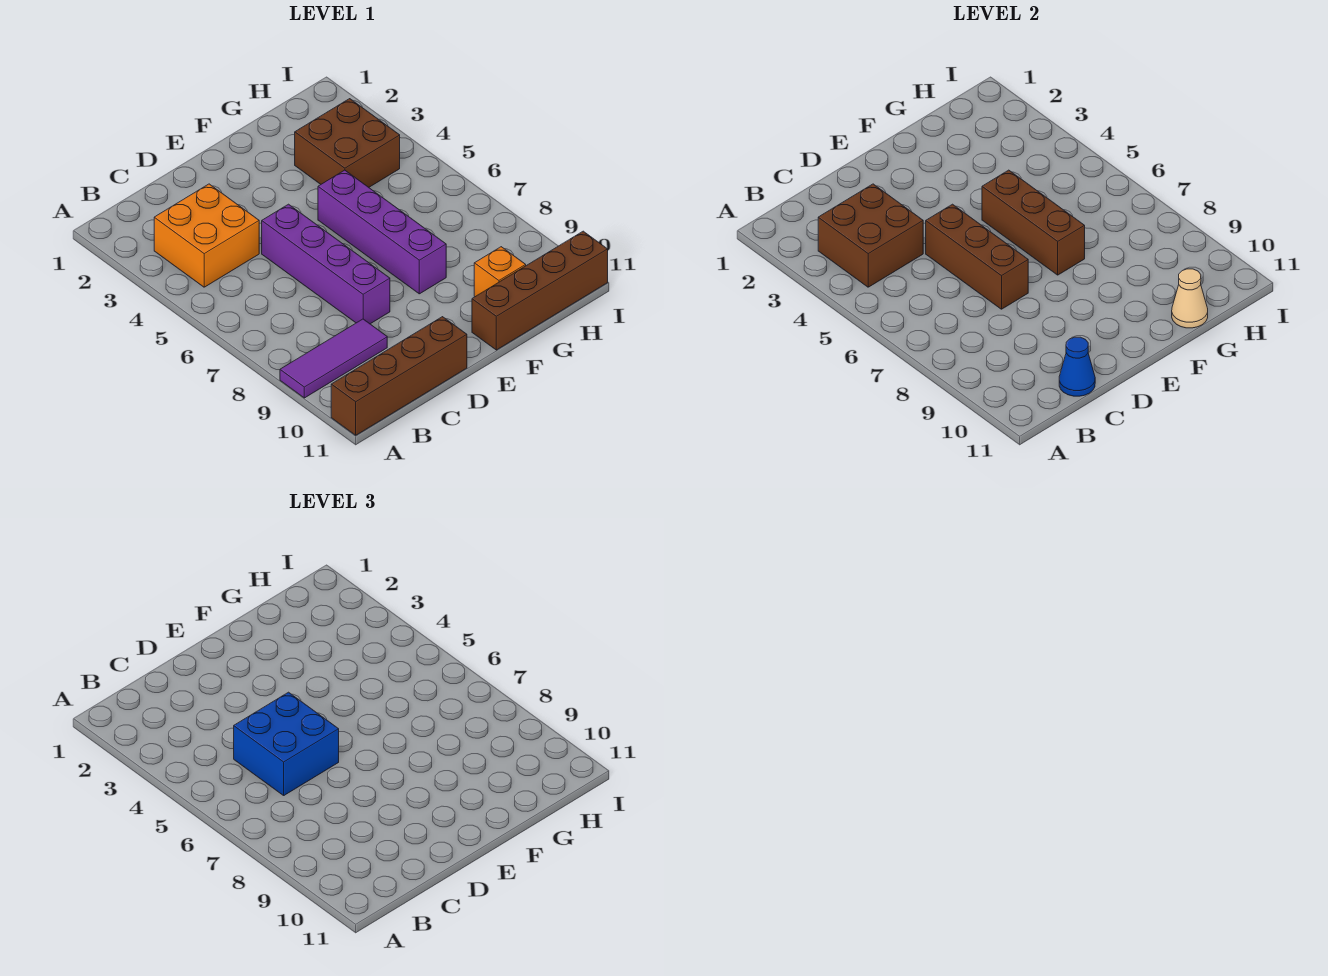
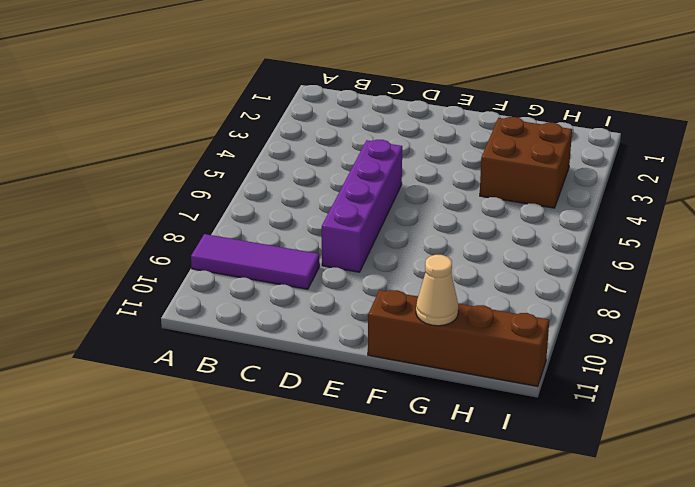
none -> brown brick A11:D11 level 1
none -> orange brick B3:C4 level 1
none -> purple brick F5:F8 level 1

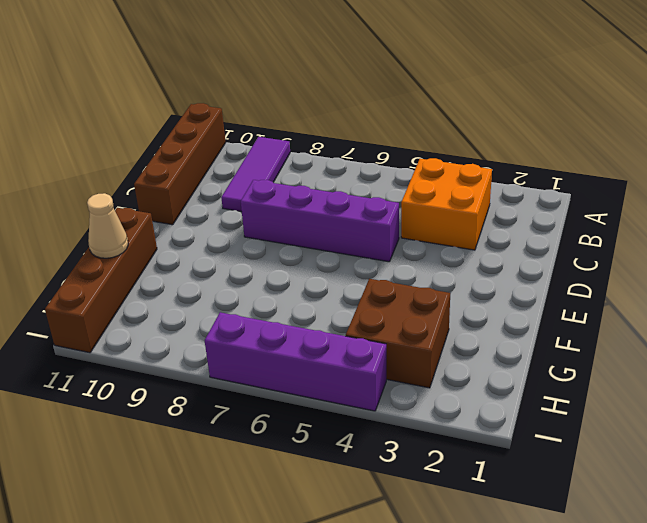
purple brick I4:I7 level 1 -> purple brick F5:F8 level 1
none -> orange brick G10 level 1
none -> brown brick B3:C4 level 2
none -> blue cone C11 level 2

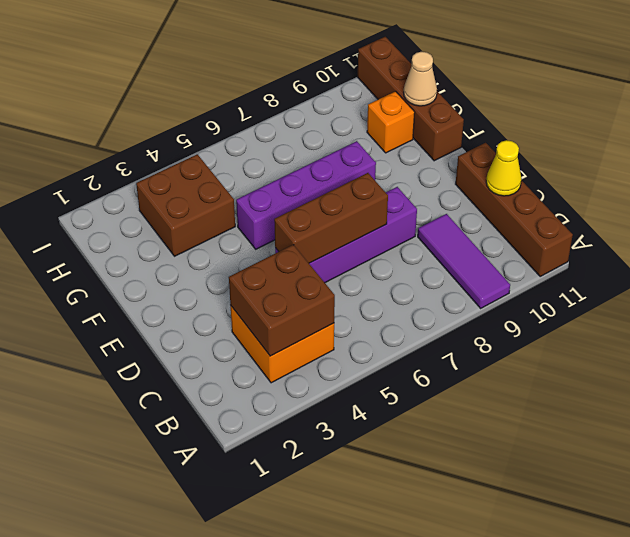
yellow cone C11 level 2 -> blue cone C11 level 2
none -> brown brick F5:F7 level 2
none -> blue brick C5:D6 level 3

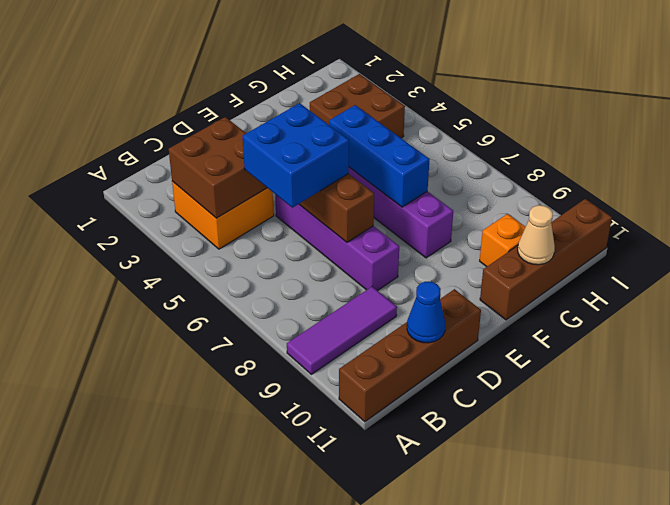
blue brick F5:F7 level 2 -> brown brick F5:F7 level 2

